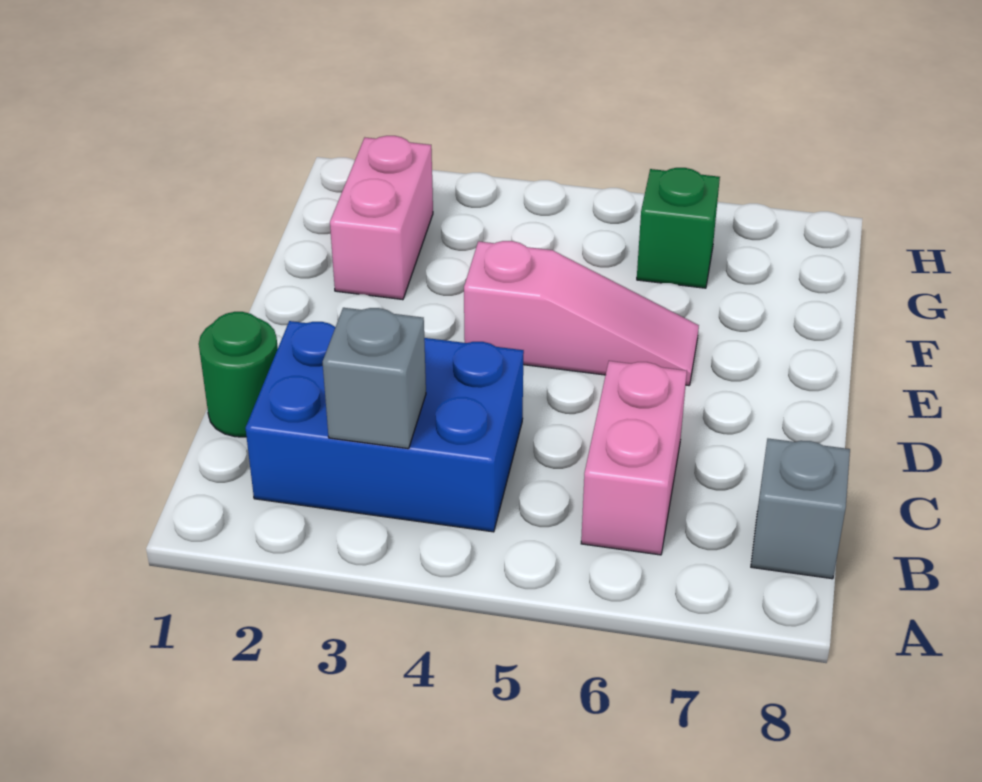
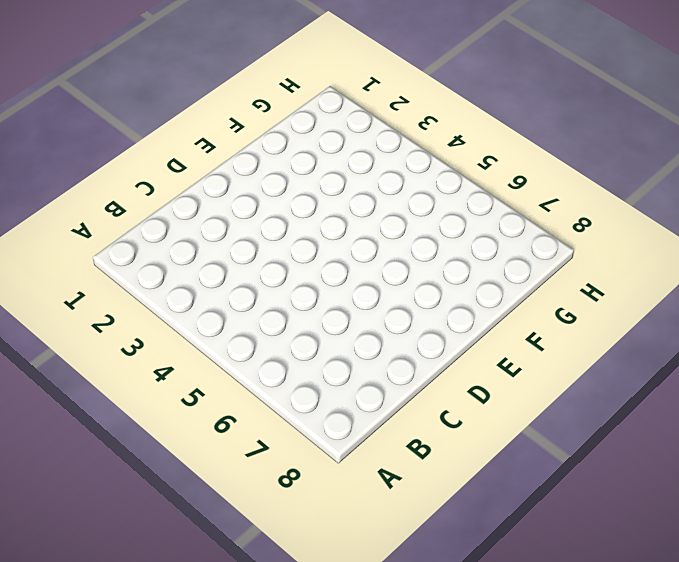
none -> blue brick B2:C4 level 1
none -> pink brick B6:C6 level 1

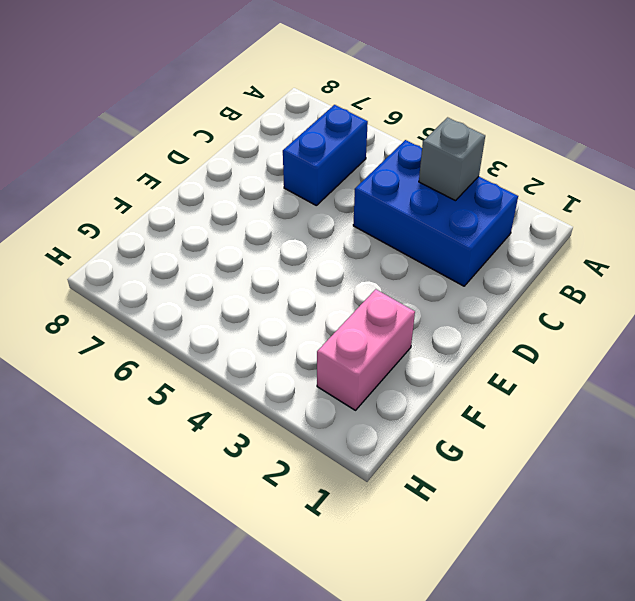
blue brick B6:C6 level 1 -> pink brick B6:C6 level 1
none -> grey brick B8 level 1
none -> green round brick C1 level 1

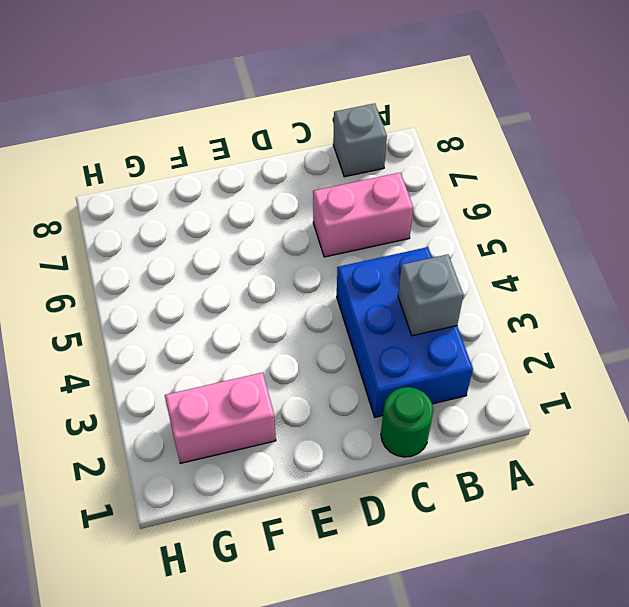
none -> pink slope E4:E6 level 1 top 4
none -> green brick G6 level 1

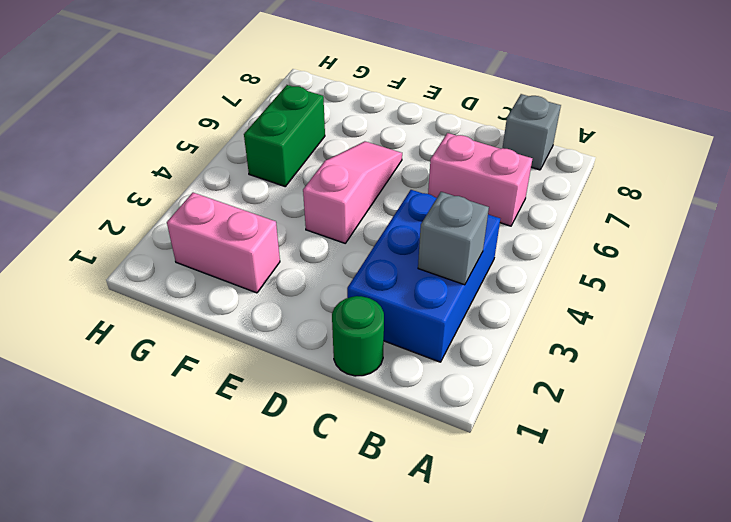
green brick G5:G6 level 1 -> green brick G6 level 1

